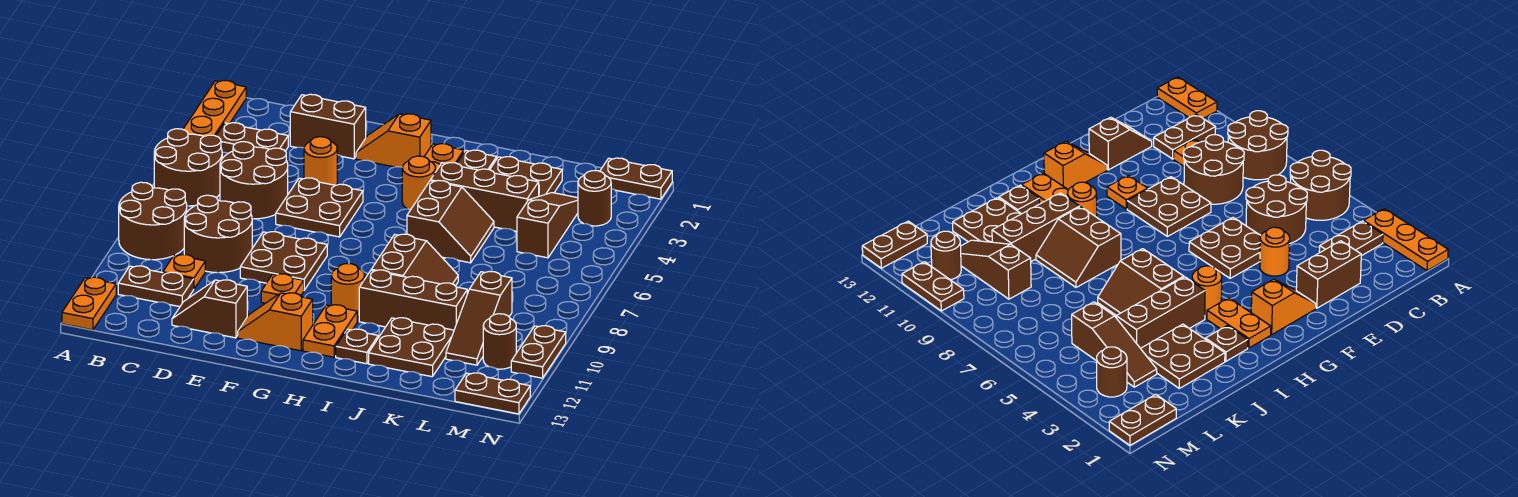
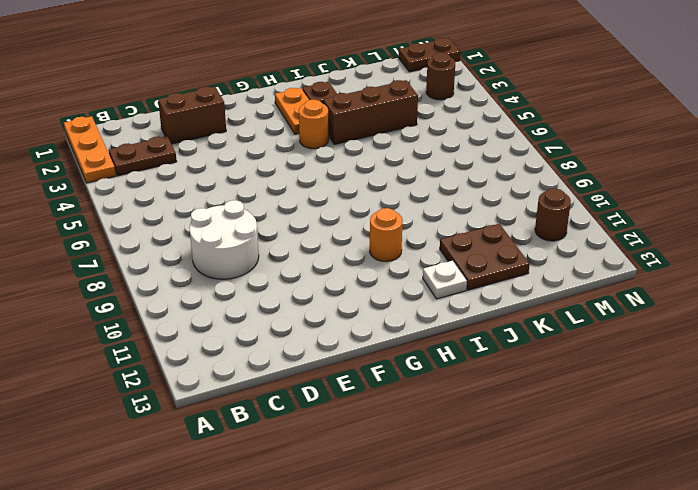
white round brick C8:D9 level 1 -> brown round brick C8:D9 level 1
white plate I12 level 1 -> brown plate I12 level 1
none -> brown round brick A5:B6 level 1
none -> brown round brick A8:B9 level 1
none -> orange plate A12:A13 level 1
none -> brown plate B11:C11 level 1

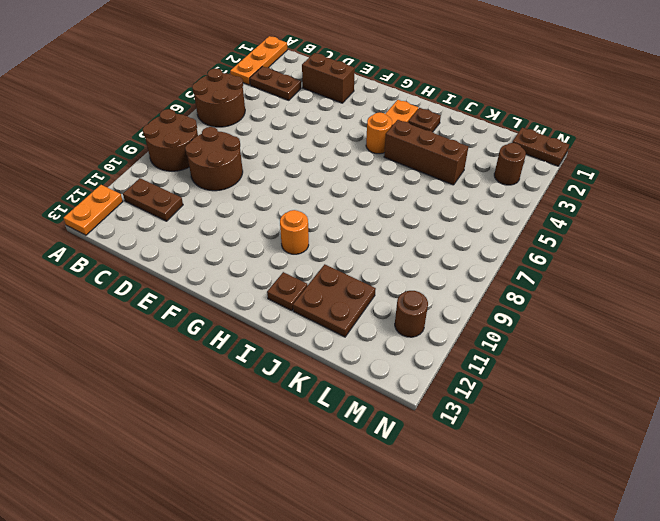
none -> brown round brick C5:D6 level 1
none -> orange plate C10 level 1
none -> brown slope D12:E12 level 1 top E
none -> orange round brick E4 level 1

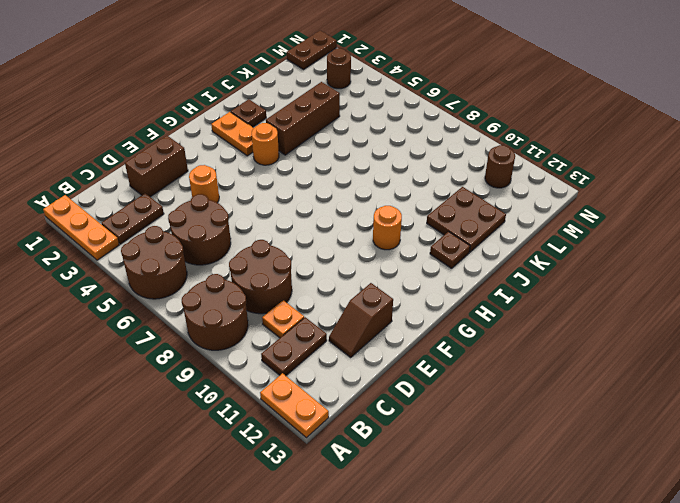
none -> brown plate E5:F6 level 1
none -> brown plate E8:F9 level 1
none -> orange slope F2:G2 level 1 top G
none -> orange plate F10 level 1

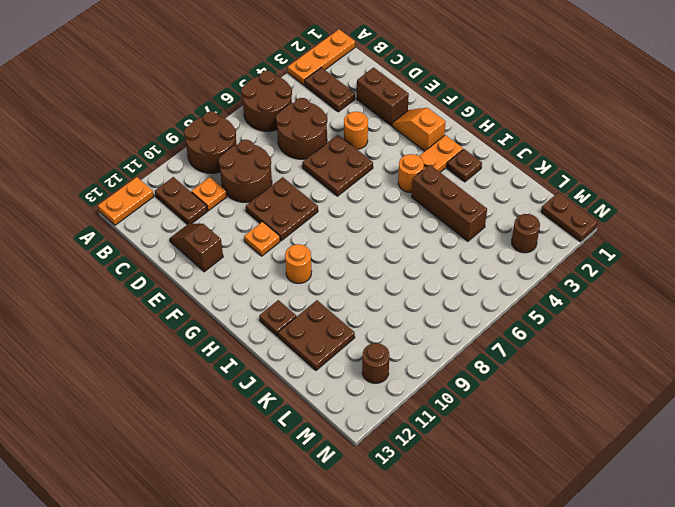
none -> orange slope F12:G12 level 1 top G
none -> orange plate H11:H12 level 1
none -> brown slope I5:J6 level 1 top I
none -> brown slope I8:J9 level 1 top I

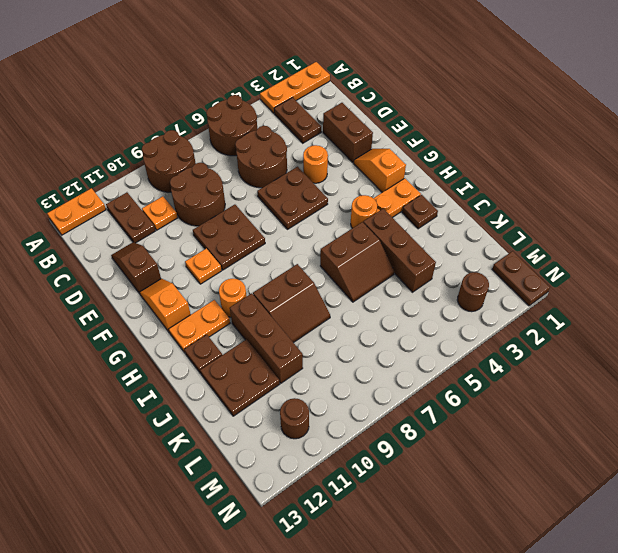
none -> brown plate J2:K3 level 1
none -> brown slope L3:L5 level 1 top 5
none -> brown slope L9:L11 level 1 top 9
none -> brown plate M13:N13 level 1

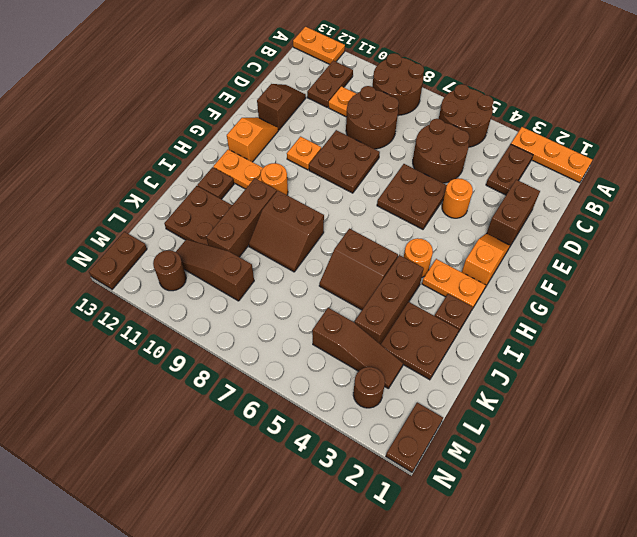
none -> brown plate N10:N11 level 1

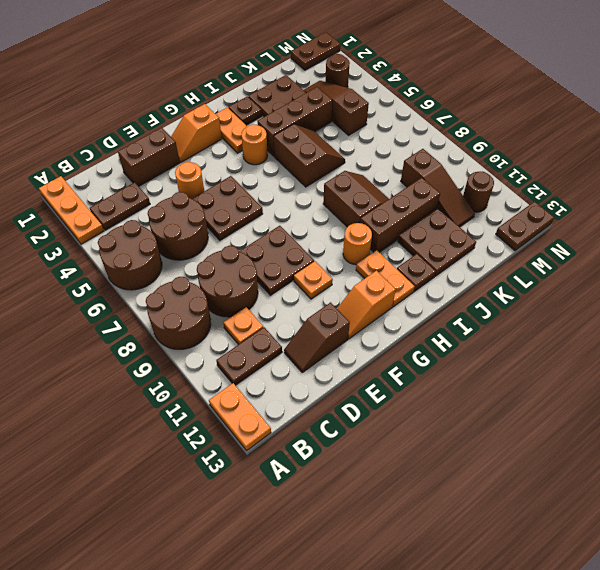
none -> brown plate N10:N11 level 1

